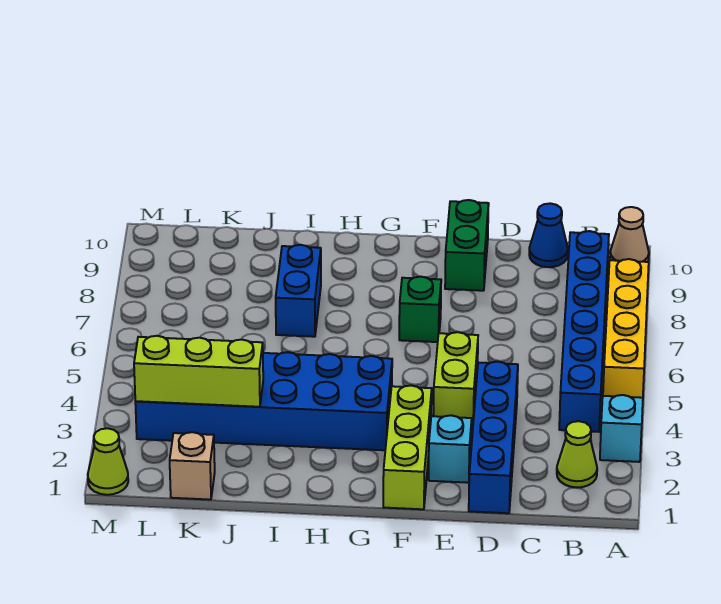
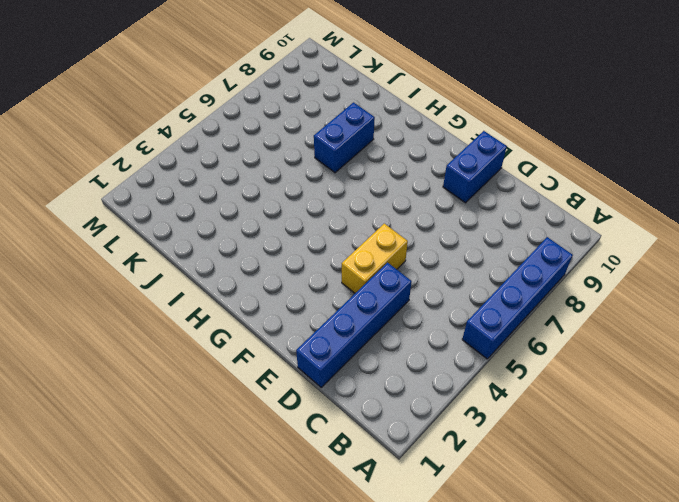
blue brick A5:A8 level 1 -> yellow brick A5:A8 level 1
yellow brick E4:E5 level 1 -> lime brick E4:E5 level 1
blue brick E9:E10 level 1 -> green brick E9:E10 level 1
none -> cyan brick A3 level 1
none -> tan cone A10 level 1
none -> lime cone B2 level 1

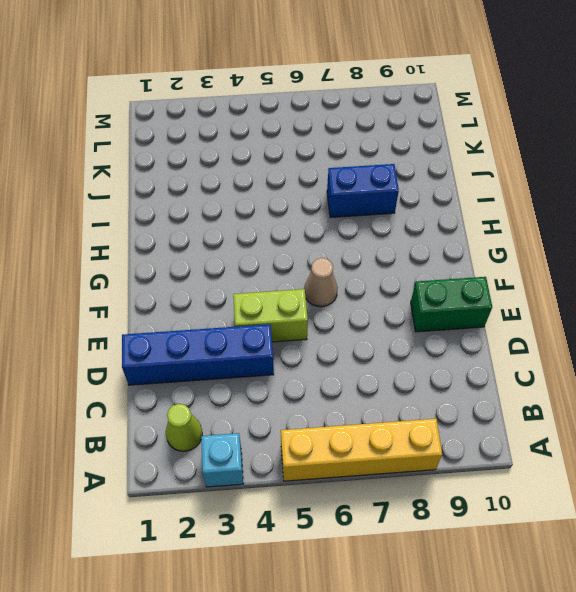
tan cone F6 level 1 -> tan cone A10 level 1
none -> blue brick B4:B9 level 1
none -> blue cone C10 level 1
none -> cyan brick E2 level 1

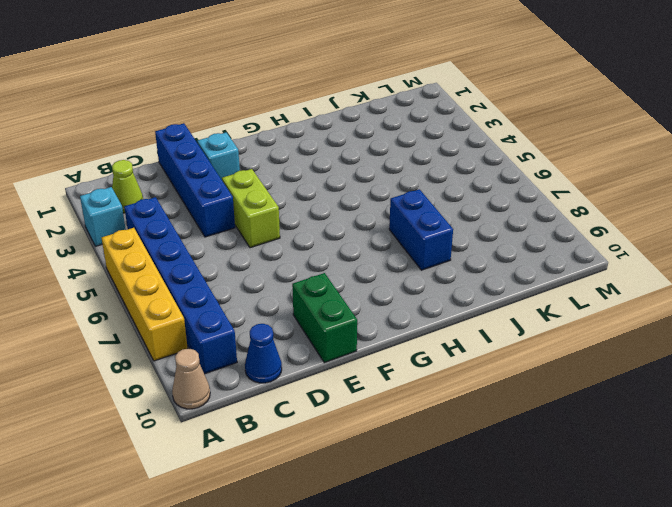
none -> lime brick F1:F3 level 1
none -> green brick F7 level 1
none -> blue brick G3:L4 level 1

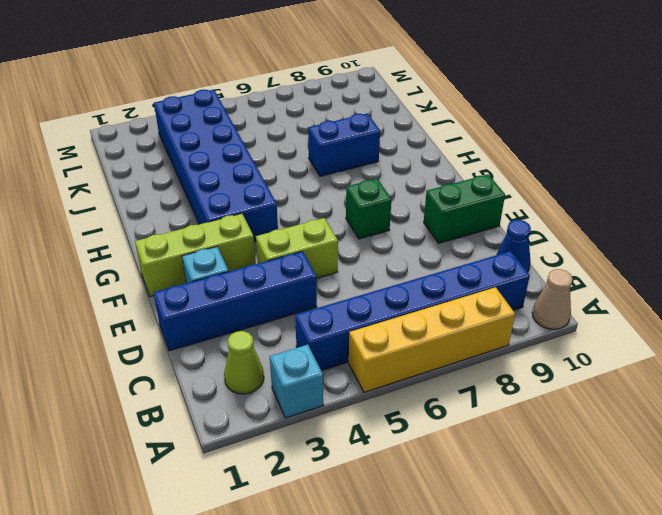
none -> tan brick K1 level 1
none -> lime cone M1 level 1
none -> lime brick J3:L3 level 2

